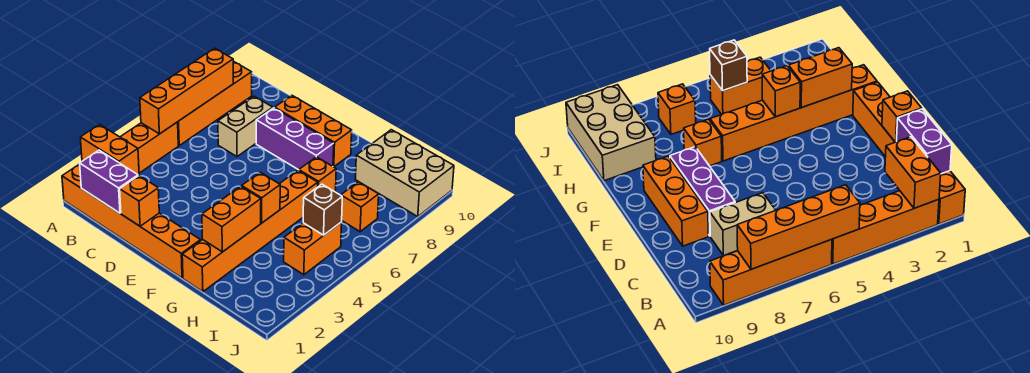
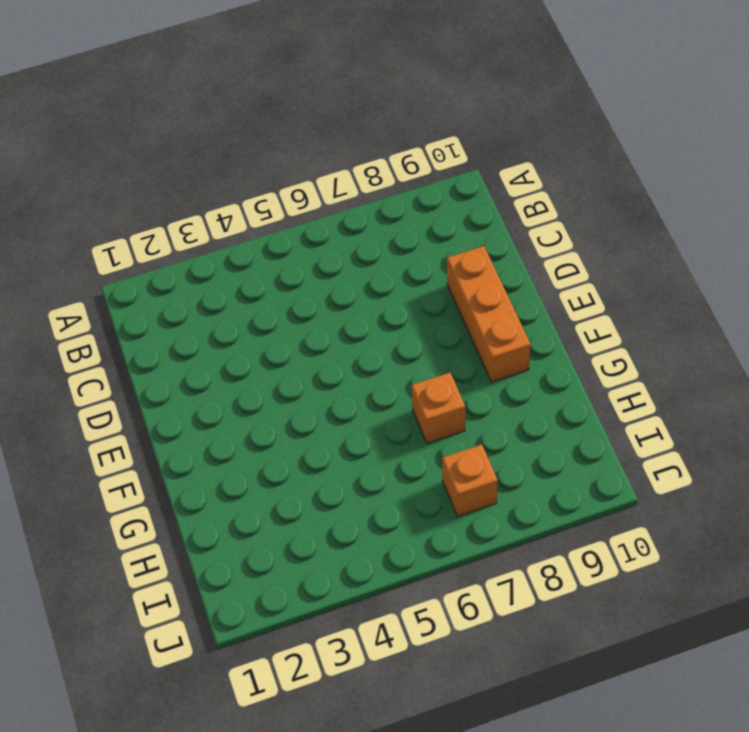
none -> orange brick A1:F1 level 1
none -> orange brick A2:A5 level 1
none -> orange brick A6:A9 level 1

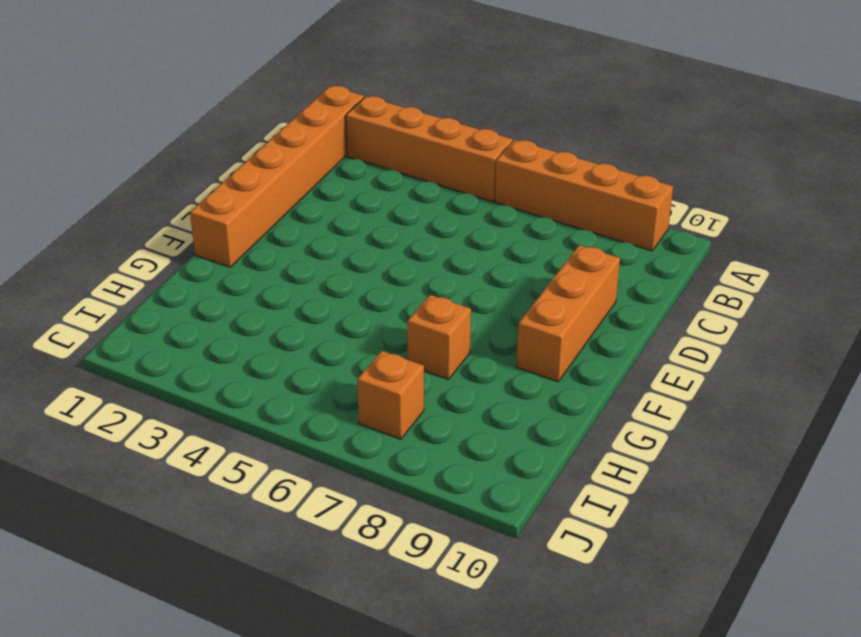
none -> tan brick C7:C8 level 1
none -> purple brick D8:F8 level 1
none -> orange brick G1:G6 level 1

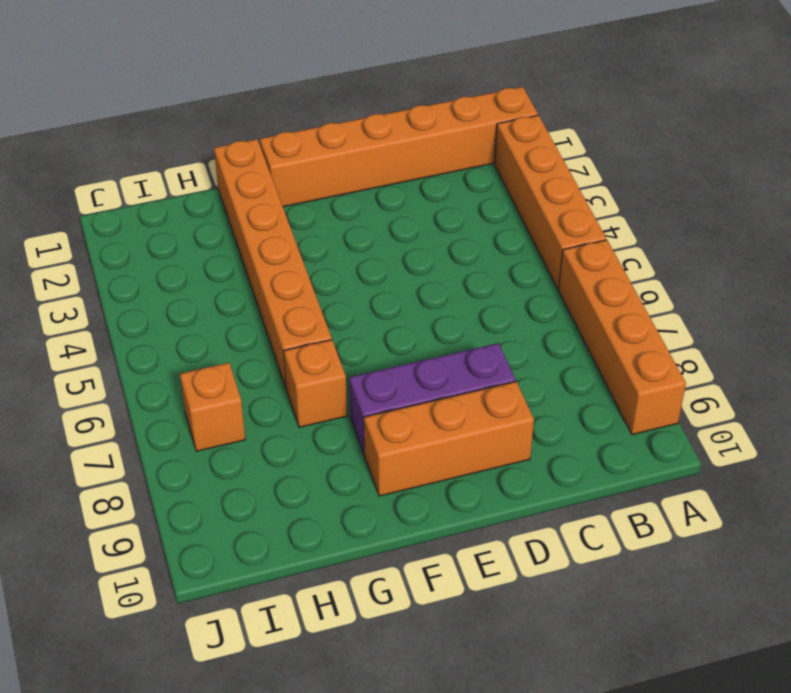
none -> tan brick C7:C8 level 1
none -> tan brick H9:J10 level 1
none -> orange brick I4:I5 level 1

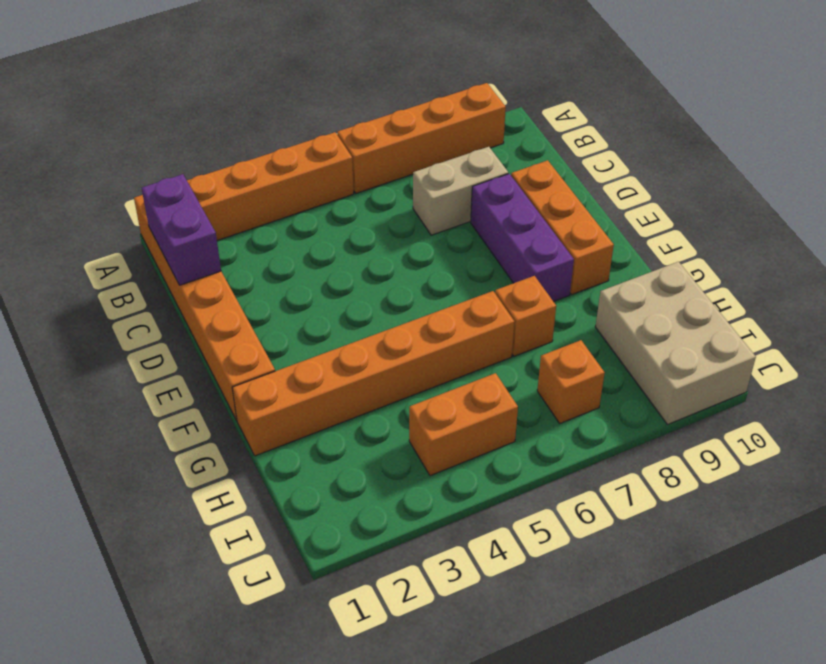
none -> orange brick A2:B2 level 2
none -> orange brick A5:A8 level 2
none -> orange brick D1 level 2

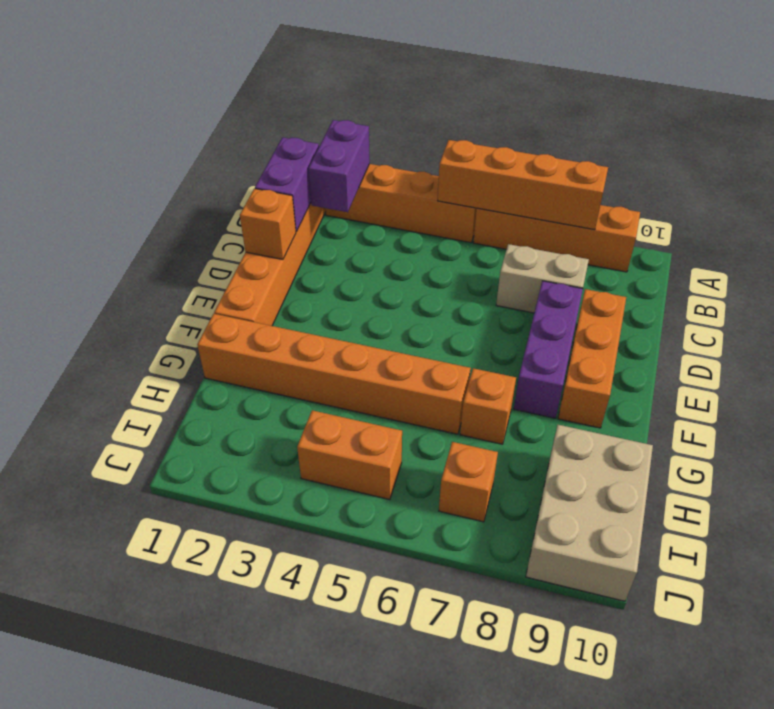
purple brick A2:B2 level 2 -> orange brick A2:B2 level 2
none -> orange brick G2:G3 level 2
none -> orange brick G4 level 2
none -> brown brick I5 level 2

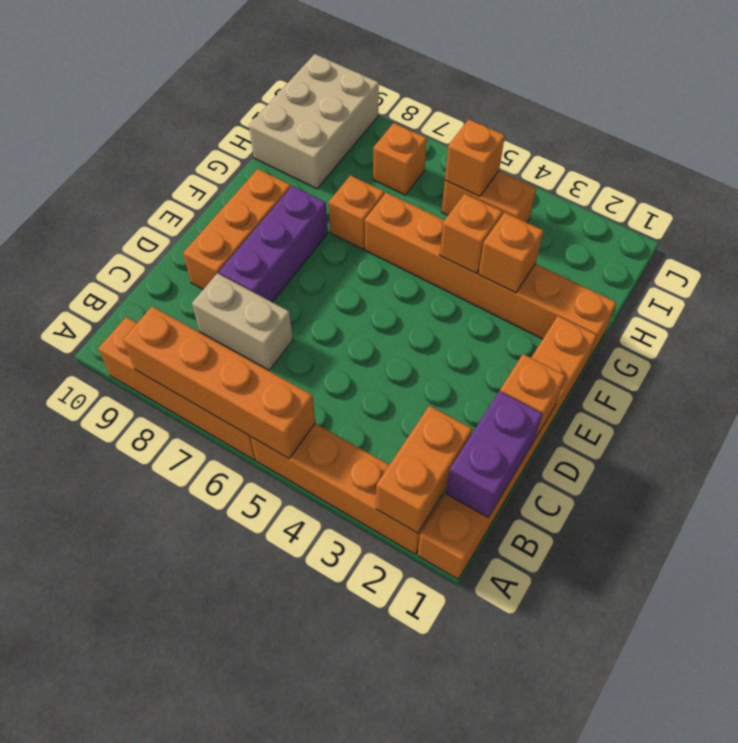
orange brick G3 level 2 -> orange brick G2:G3 level 2
orange brick I5 level 2 -> brown brick I5 level 2

